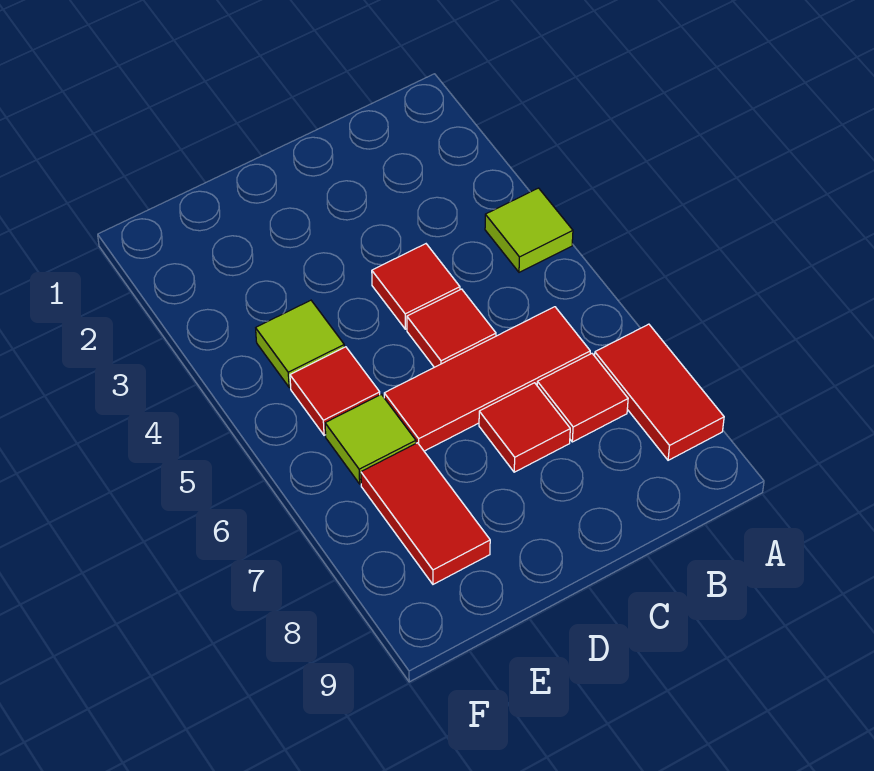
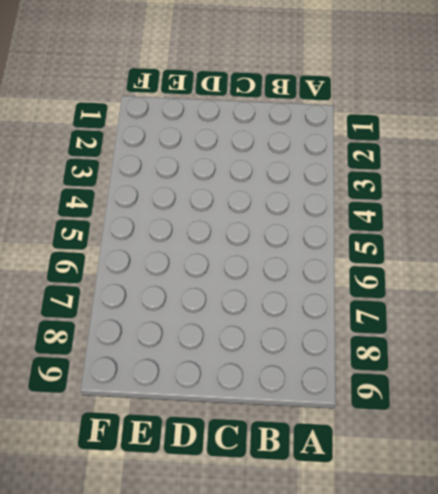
none -> lime tile A4 level 1
none -> red tile A7:A8 level 1

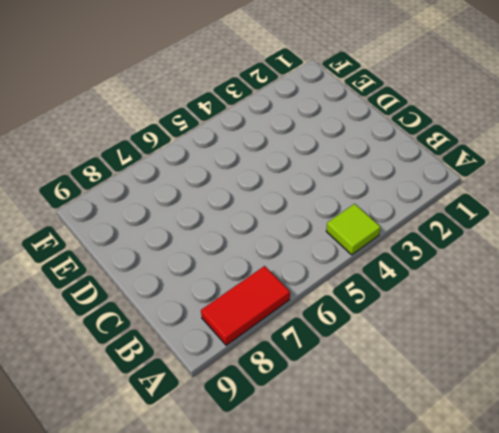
none -> red tile B6:D6 level 1
none -> red tile B7 level 1

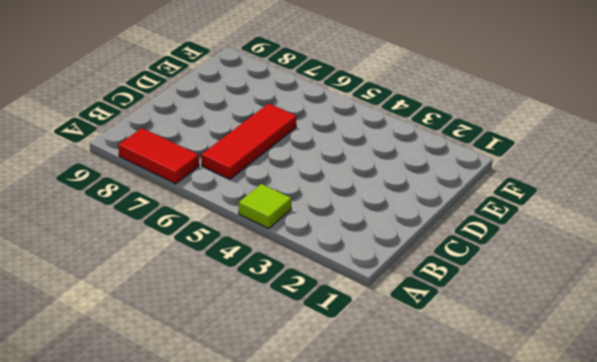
none -> red tile B7 level 1
none -> red tile C4 level 1

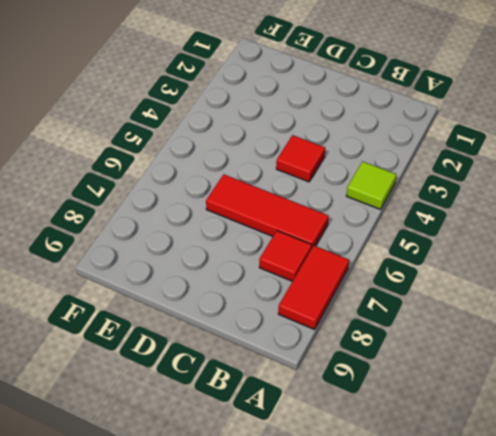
none -> red tile C5 level 1
none -> red tile C7 level 1

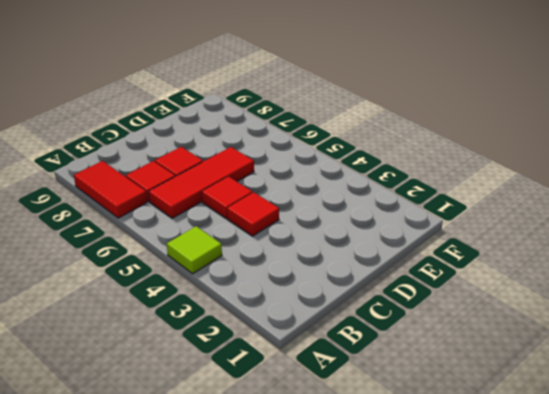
none -> lime tile E4 level 1
none -> red tile E5 level 1

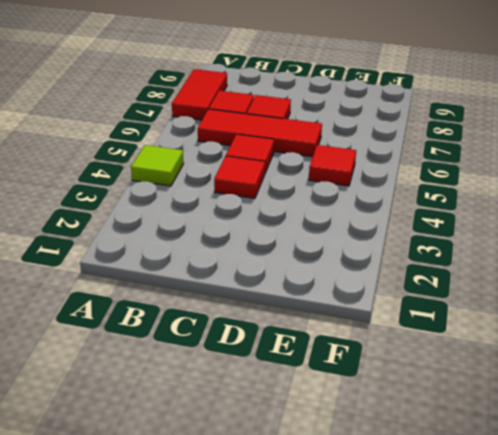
none -> lime tile E4 level 1
none -> lime tile E6 level 1

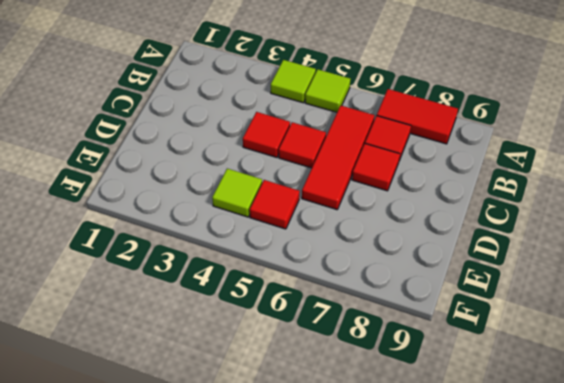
lime tile A5 level 1 -> lime tile E6 level 1
none -> red tile E7:E8 level 1

